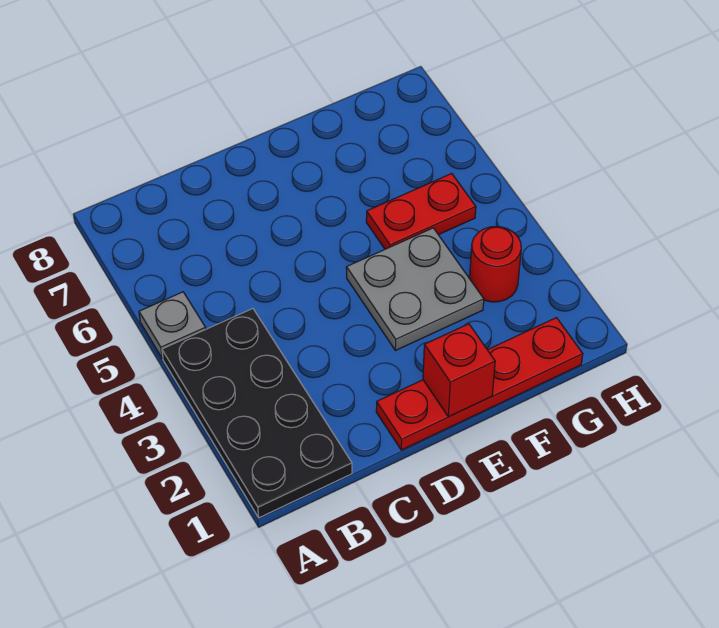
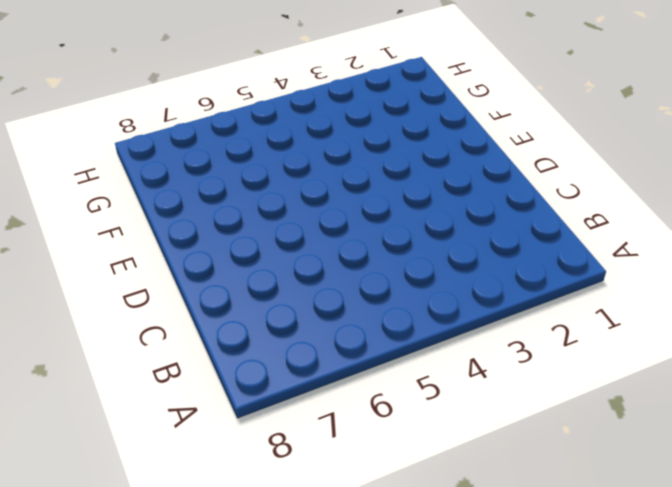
none -> black plate A1:B4 level 1
none -> grey plate A5 level 1

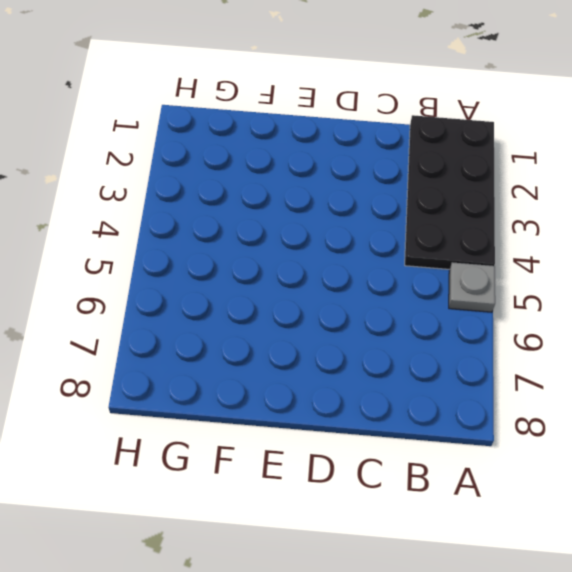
none -> red plate D1:G1 level 1
none -> grey plate E3:F4 level 1

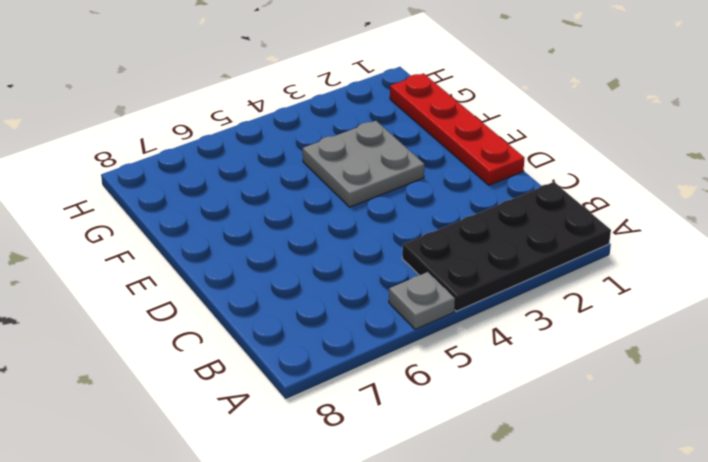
none -> red plate F5:G5 level 1
none -> red round brick G3 level 1

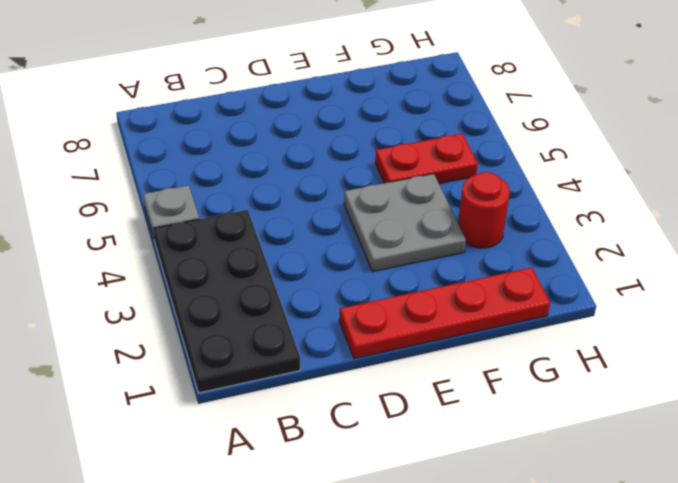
none -> red brick E1 level 2

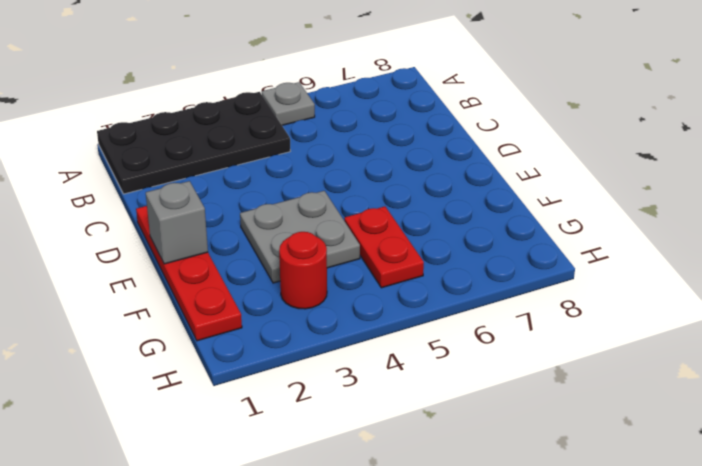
grey brick E1 level 2 -> red brick E1 level 2

